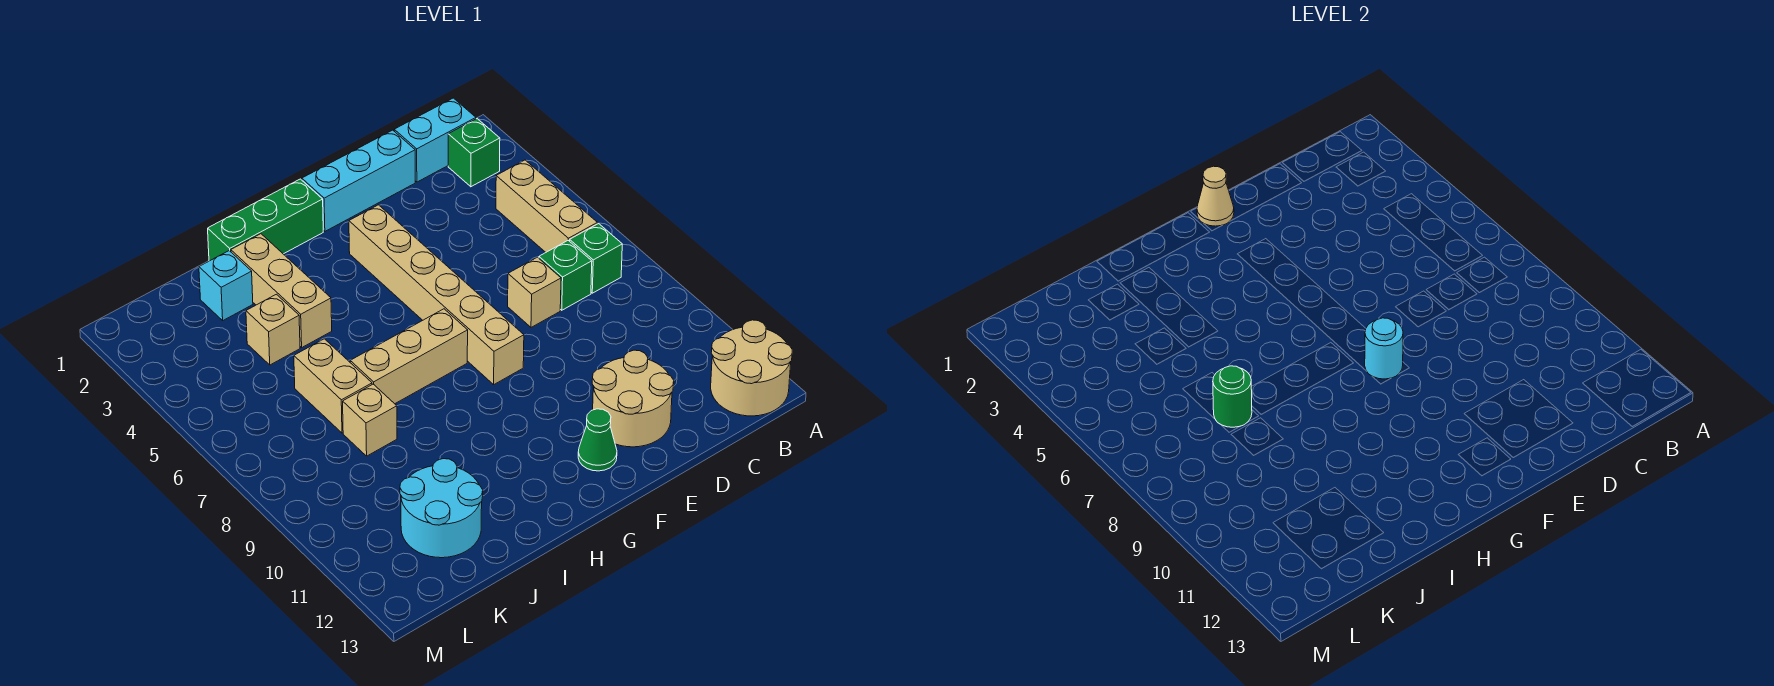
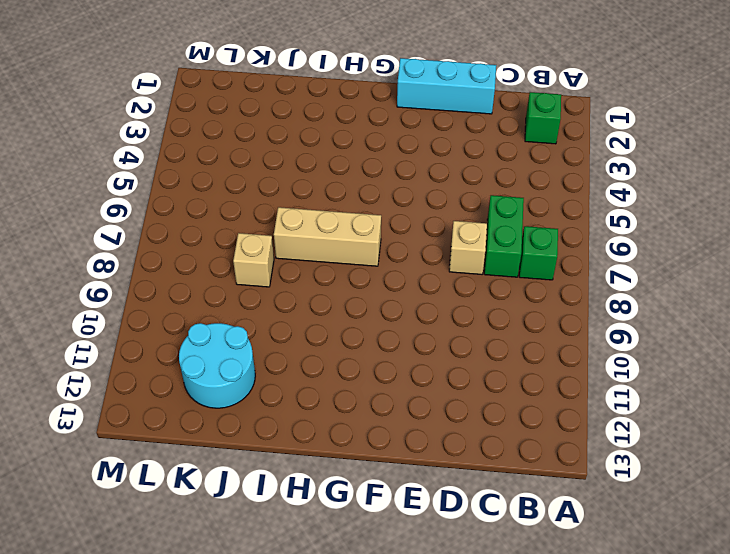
green brick C6:C7 level 1 -> green brick C7 level 1
none -> tan round brick A12:B13 level 1
none -> cyan brick B1:C1 level 1
none -> tan brick B4:B6 level 1

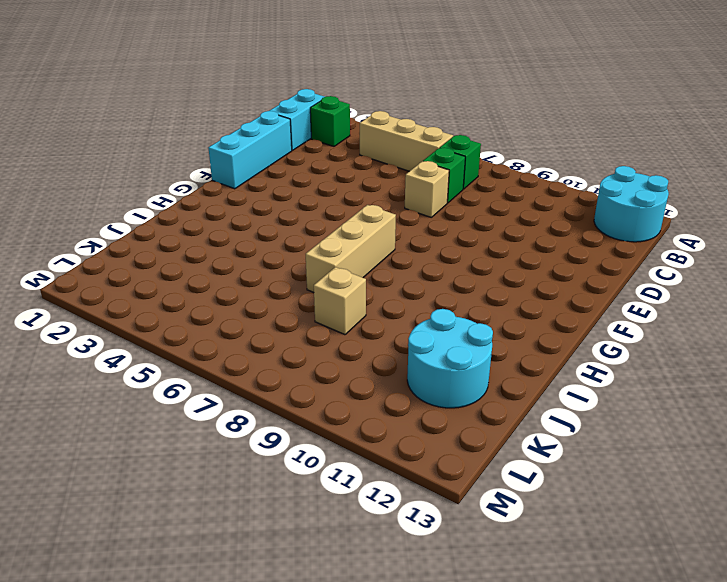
cyan round brick A12:B13 level 1 -> tan round brick A12:B13 level 1
none -> tan round brick D11:E12 level 1
none -> tan brick F3:F8 level 1
none -> green cone F12 level 1

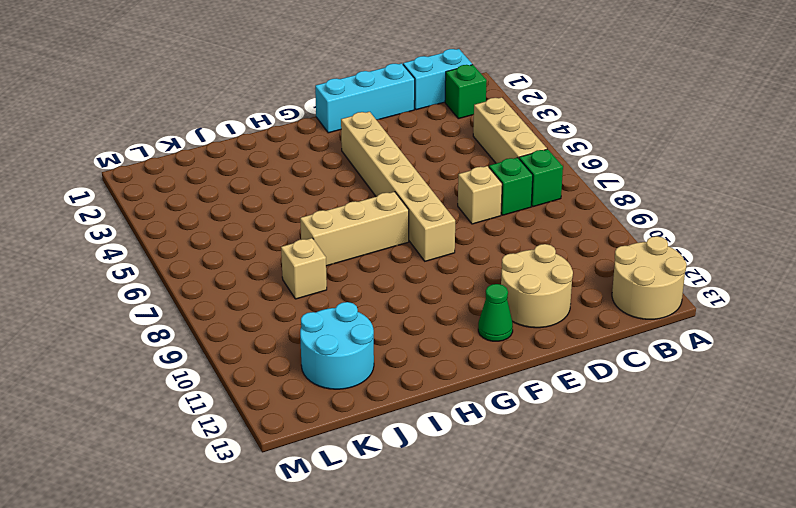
none -> green brick G1:I1 level 1
none -> tan brick I2:I4 level 1
none -> cyan brick J2 level 1

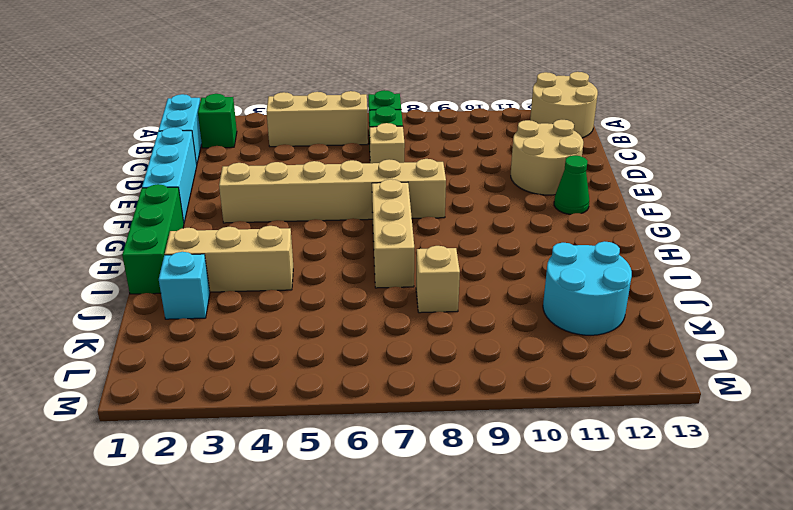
none -> tan brick J4 level 1
none -> tan brick J6:J7 level 1
none -> tan cone F1 level 2

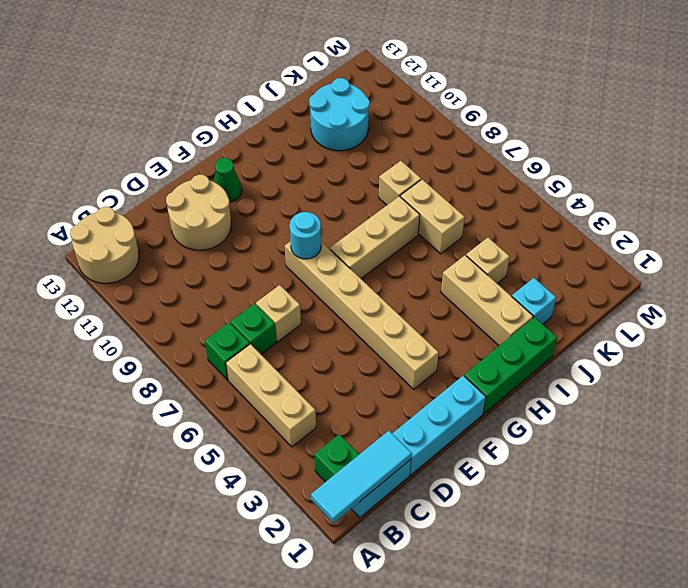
cyan tile A1:C1 level 2 -> none
none -> tan cone F1 level 2
none -> green round brick J7 level 2

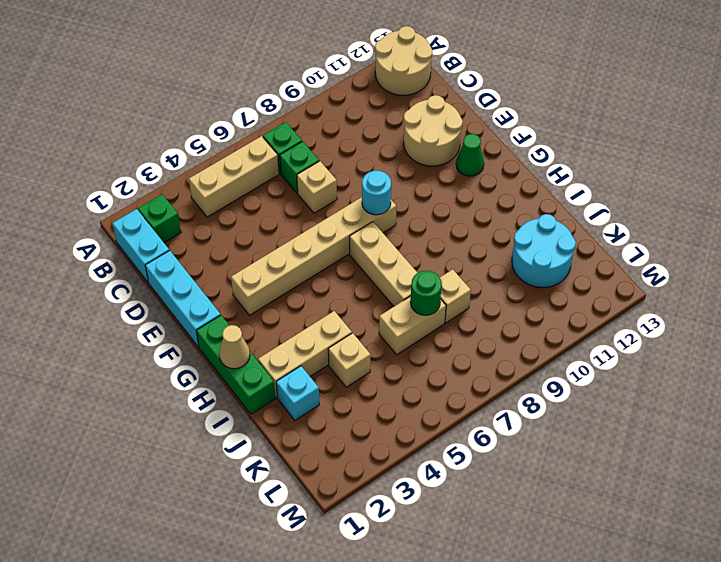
tan cone H1 level 2 -> tan cone F1 level 2

